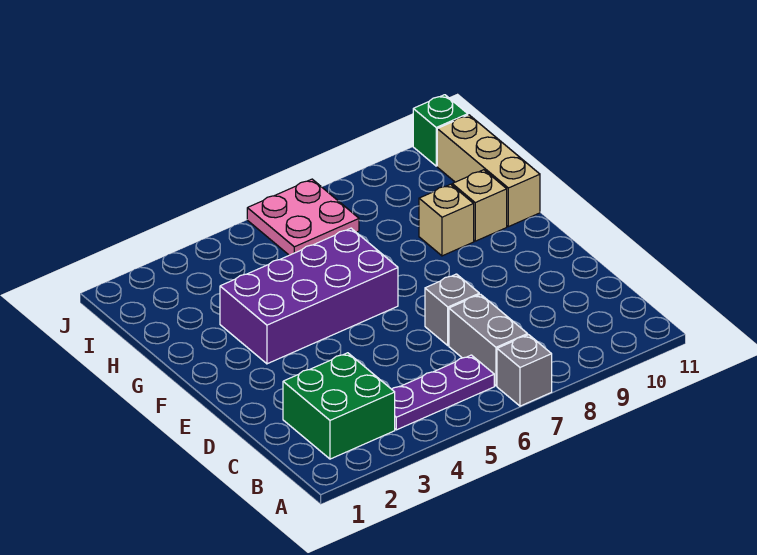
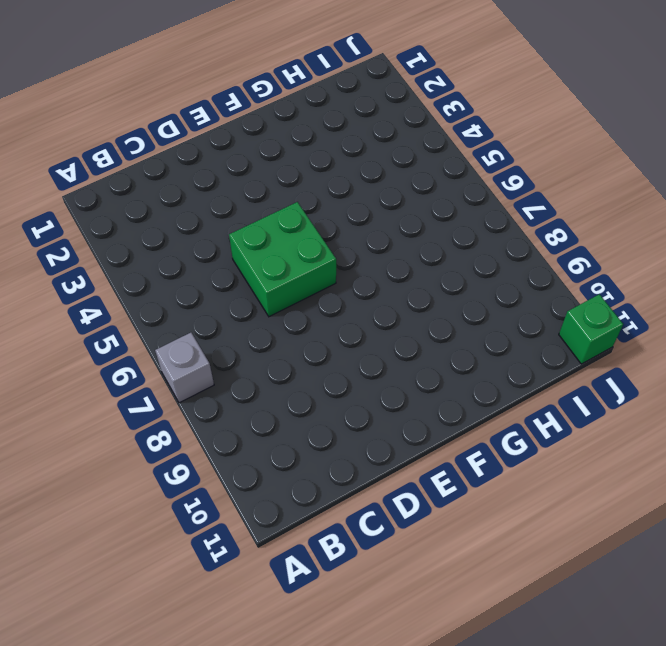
green brick D5:E6 level 1 -> green brick B2:C3 level 1
none -> purple plate B4:B6 level 1
none -> grey brick B7:C7 level 1

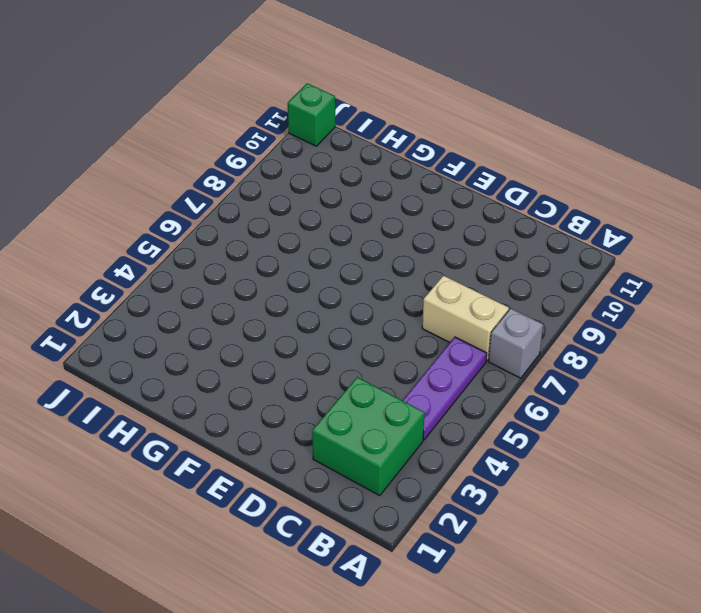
tan brick B7:C7 level 1 -> grey brick B7:C7 level 1
none -> grey brick D7 level 1
none -> purple brick F3:G6 level 1

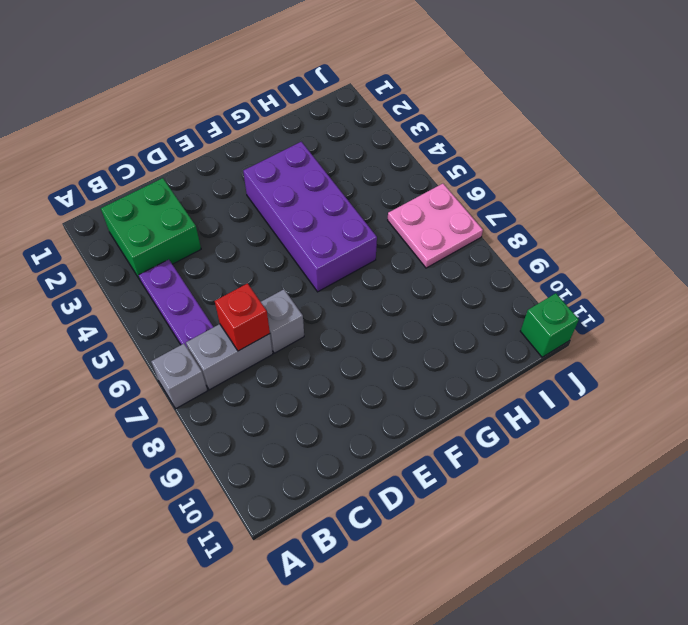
red brick C7 level 2 -> none
none -> tan brick G9 level 1
none -> tan brick G10 level 1

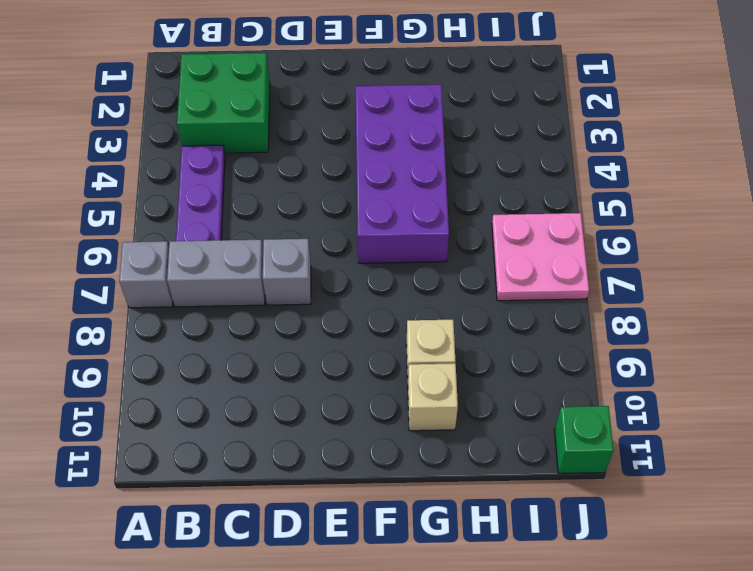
none -> tan brick G11:I11 level 1

